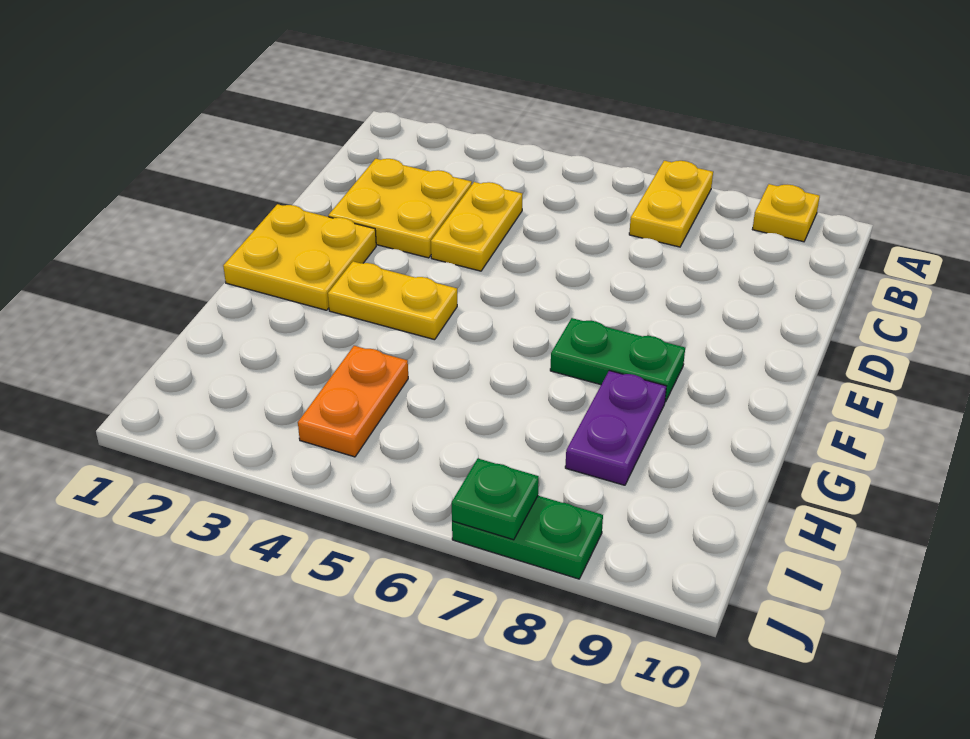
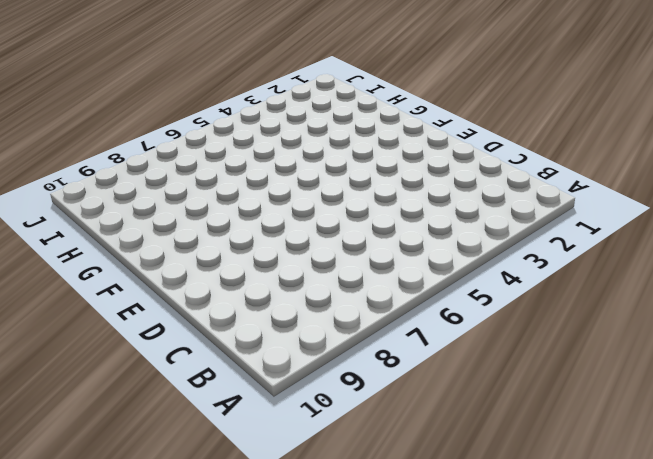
none -> yellow plate A7:B7 level 1
none -> yellow plate A9 level 1

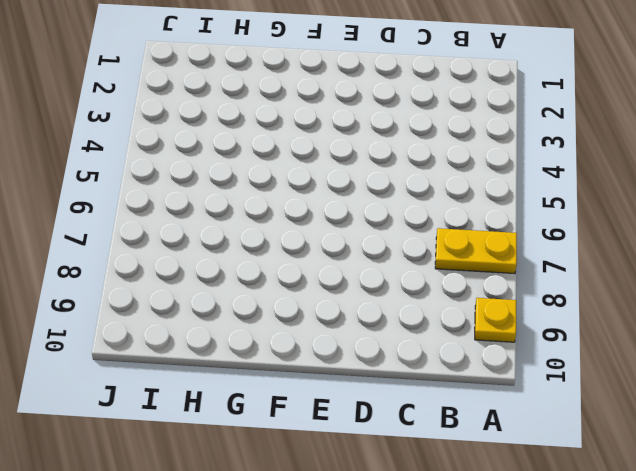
none -> yellow plate C2:D3 level 1
none -> yellow plate C4:D4 level 1

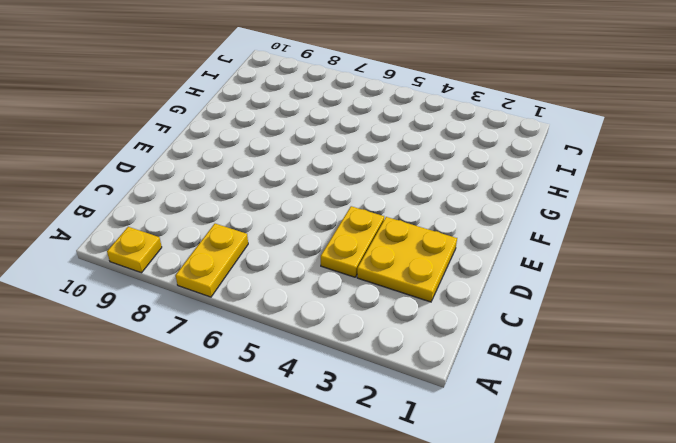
none -> yellow plate E1:F2 level 1
none -> yellow plate F3:F4 level 1

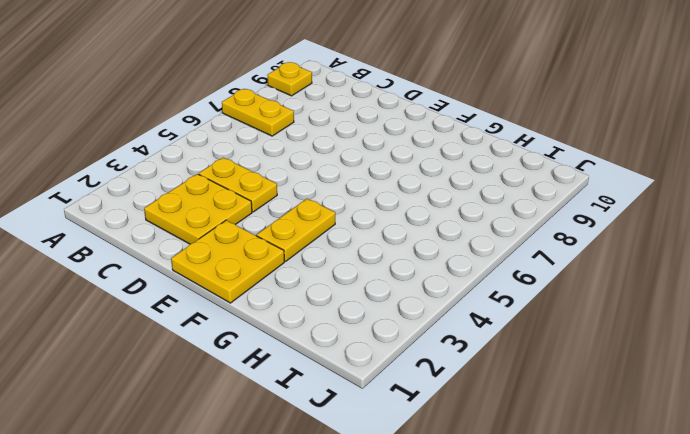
none -> green plate F7:F8 level 1
none -> purple plate G8:H8 level 1

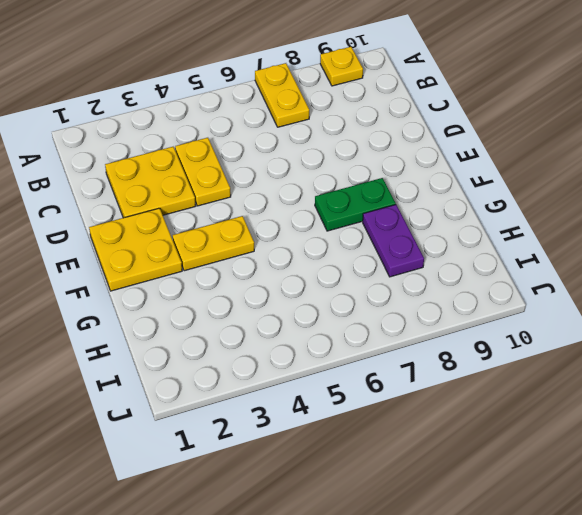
none -> orange plate H4:I4 level 1
none -> green plate J7:J8 level 1

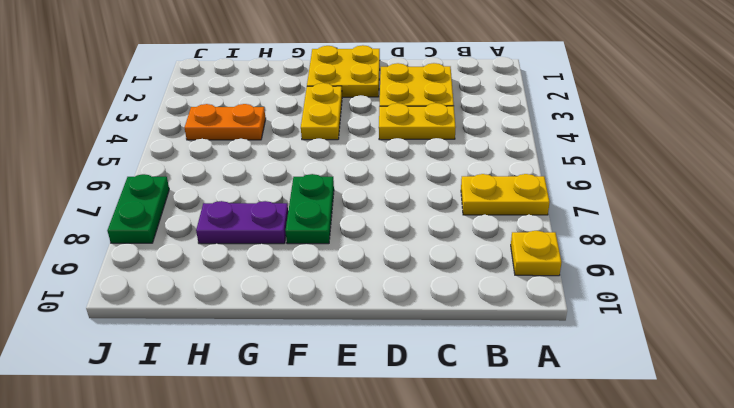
none -> green plate J7 level 2

